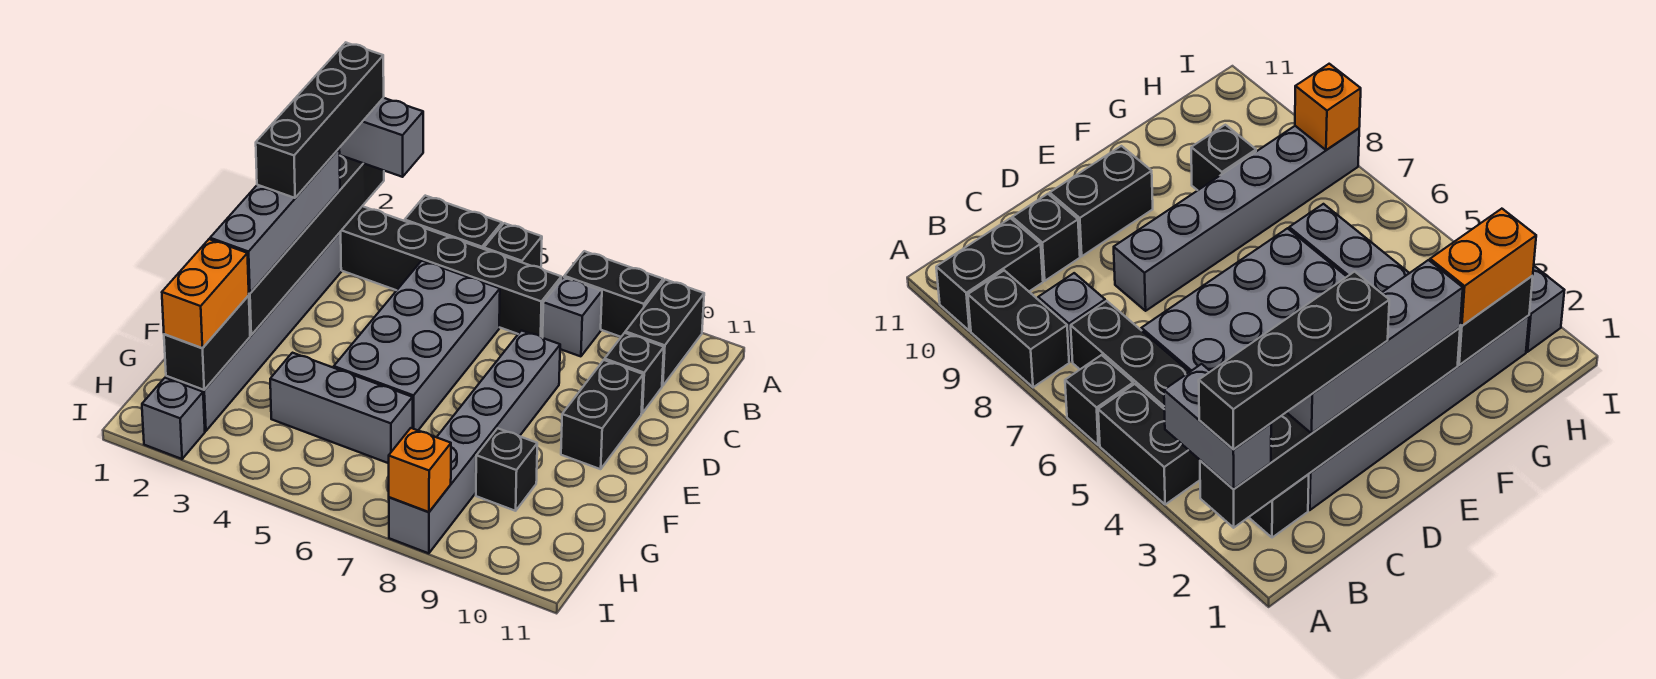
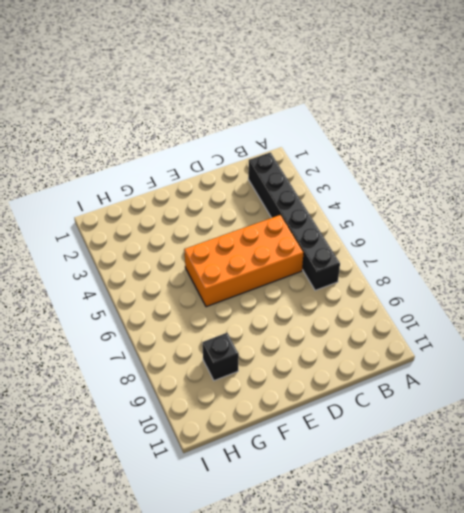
orange brick C5:F6 level 1 -> grey brick C5:F6 level 1
none -> black brick A4:A5 level 1
none -> black brick A6 level 1
none -> black brick A8:A9 level 1

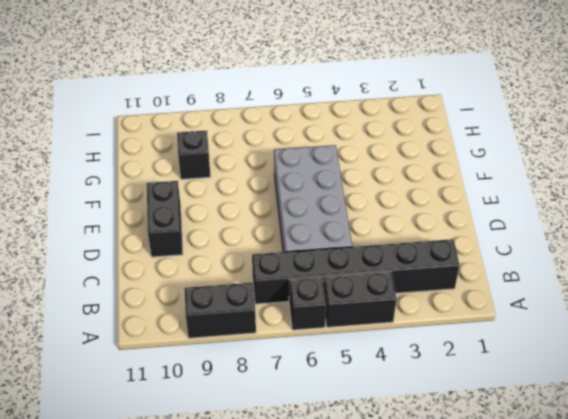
none -> black brick A10:B10 level 1
none -> grey brick B8 level 1
none -> grey brick C2:H2 level 1

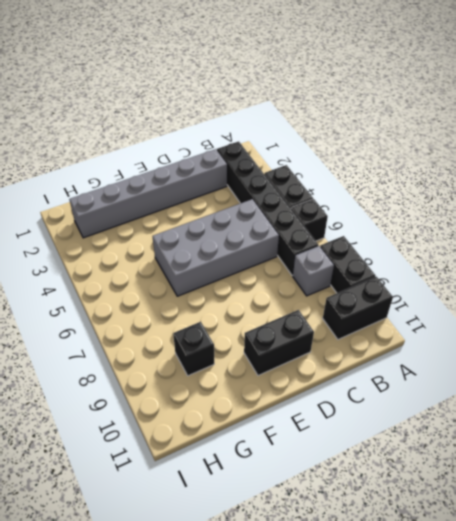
none -> black brick C10 level 1
none -> grey brick D8:I8 level 1
none -> grey brick G4:G6 level 1

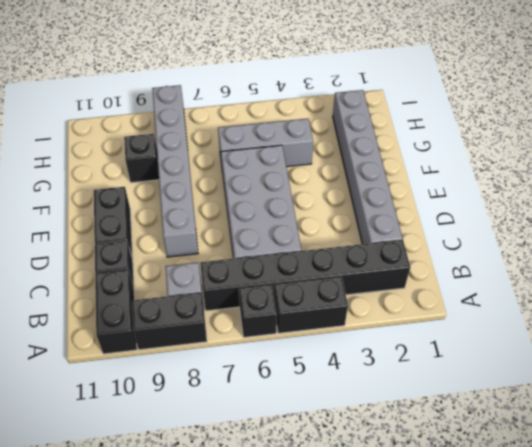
none -> grey brick I2 level 1
none -> black brick A2:F2 level 2
none -> black brick G2:H2 level 2

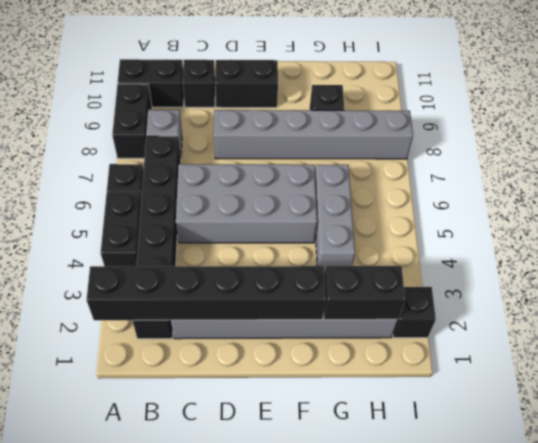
black brick I2 level 1 -> grey brick I2 level 1
none -> orange brick I8 level 2
none -> grey brick A2:A3 level 3
none -> grey brick C2:F2 level 3

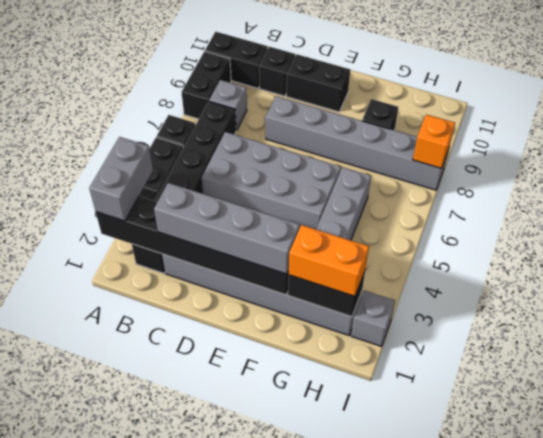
none -> black brick A2:D2 level 4

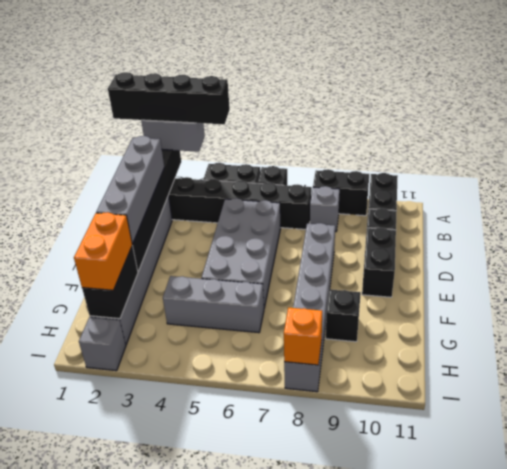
black brick A1:A4 level 4 -> black brick A2:D2 level 4

